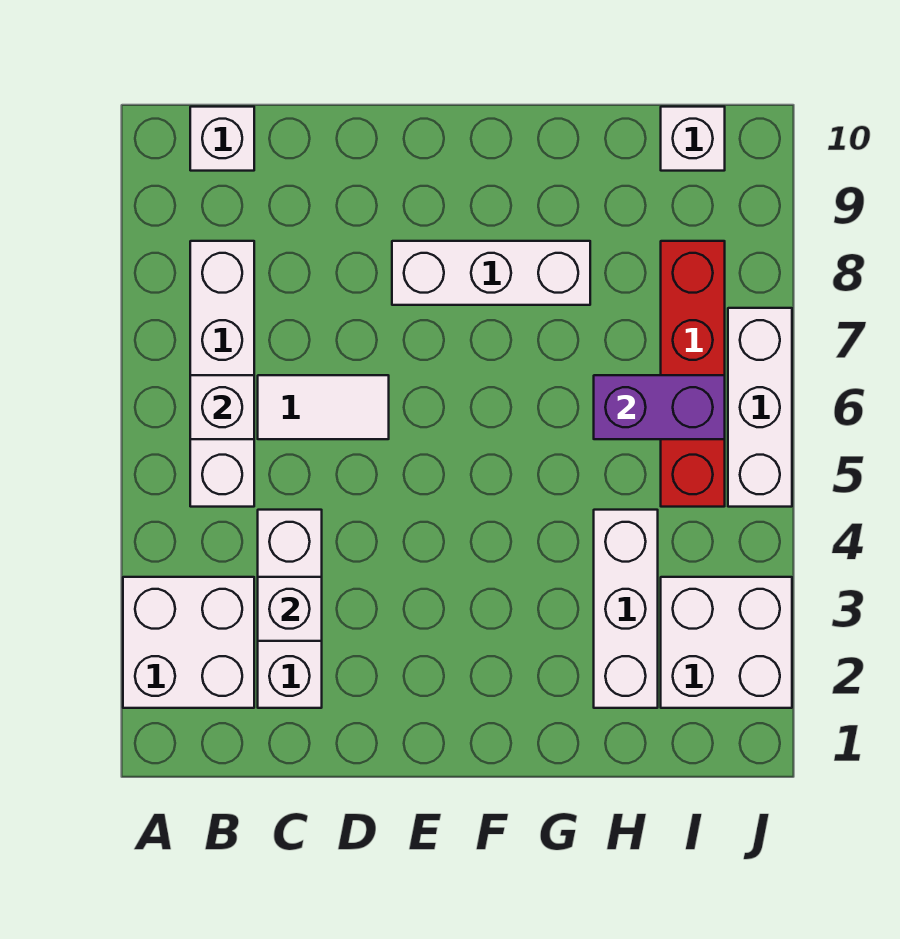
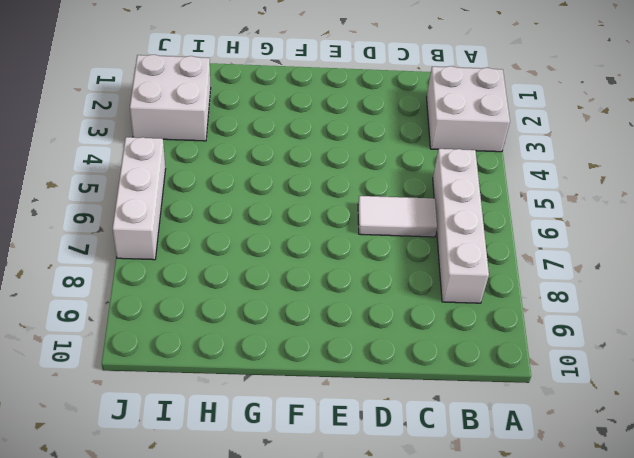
none -> white brick B10 level 1
none -> white brick C2:C4 level 1
none -> white brick E8:G8 level 1

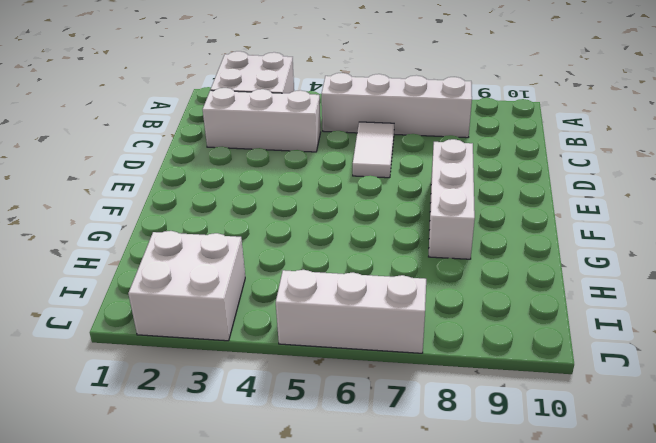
none -> white brick B10 level 1
none -> white brick H2:H4 level 1
none -> red brick I5:I8 level 1

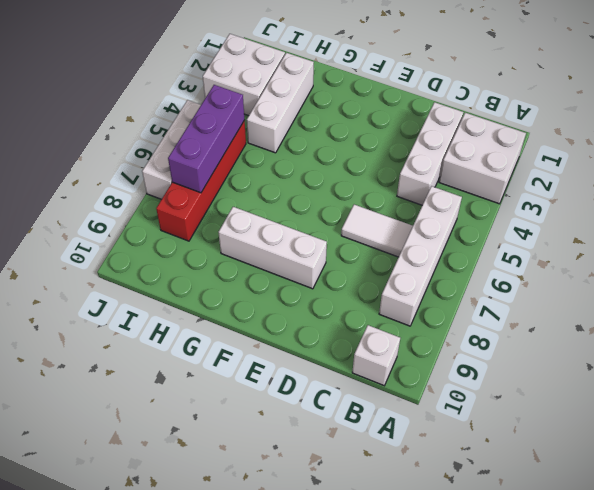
purple brick I5:I7 level 2 -> purple brick H6:I6 level 2
none -> white brick I10 level 1
none -> white brick B6 level 2
none -> white brick C3 level 2

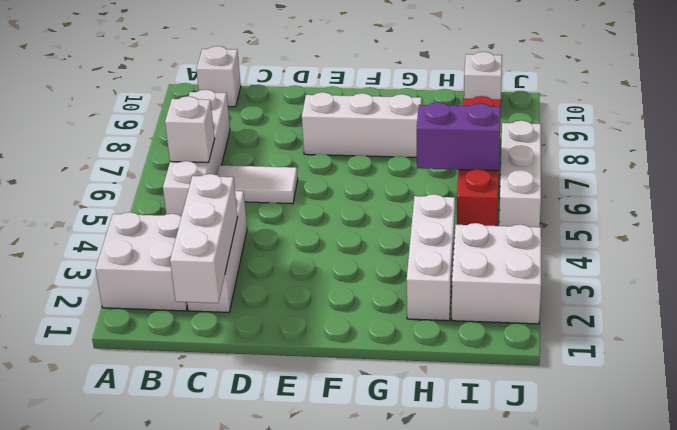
white brick C1:C3 level 2 -> white brick C3 level 2

